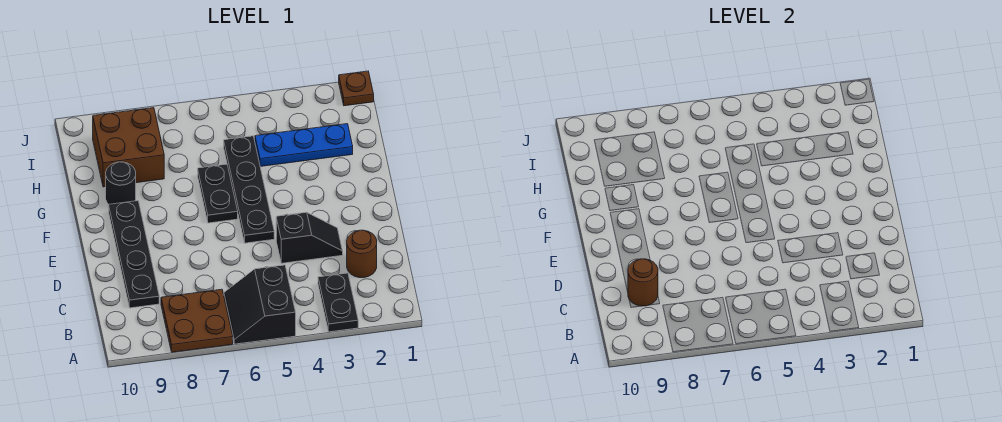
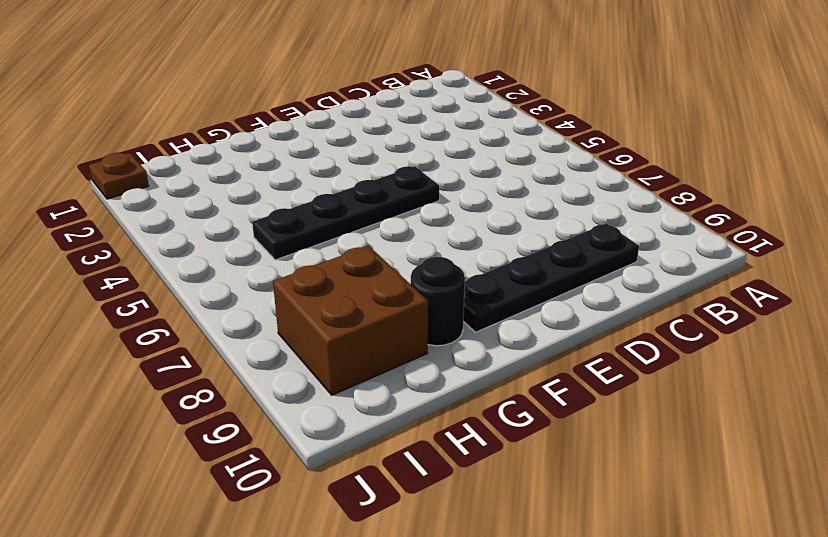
none -> black plate A3:B3 level 1
none -> black slope A5:B6 level 1 top 5
none -> brown plate A7:B8 level 1

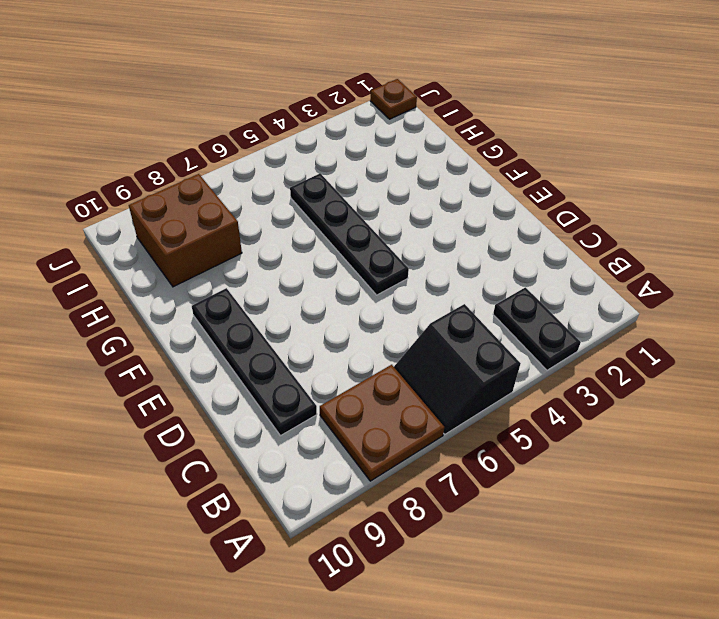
none -> brown round brick C2 level 1
none -> black slope D3:D4 level 1 top 4
none -> black plate F6:G6 level 1

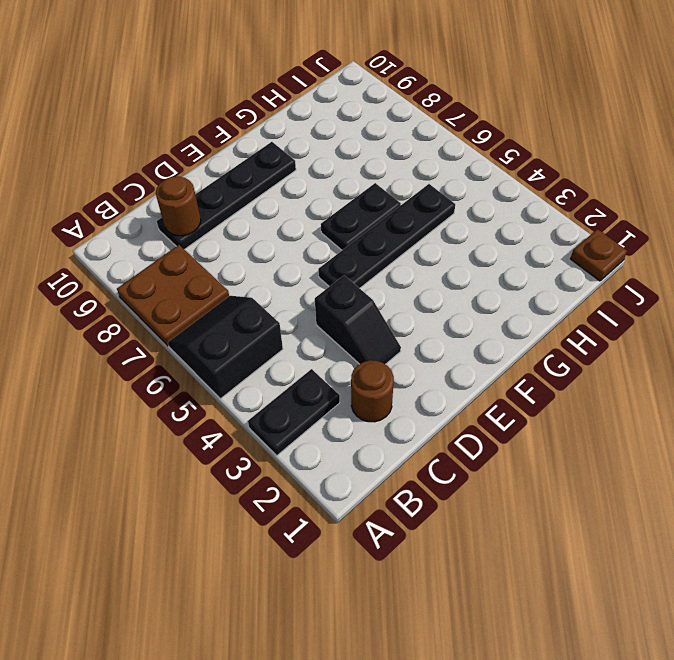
none -> black round brick G9 level 1
none -> blue plate H2:H4 level 1
none -> brown brick H8:I9 level 1

